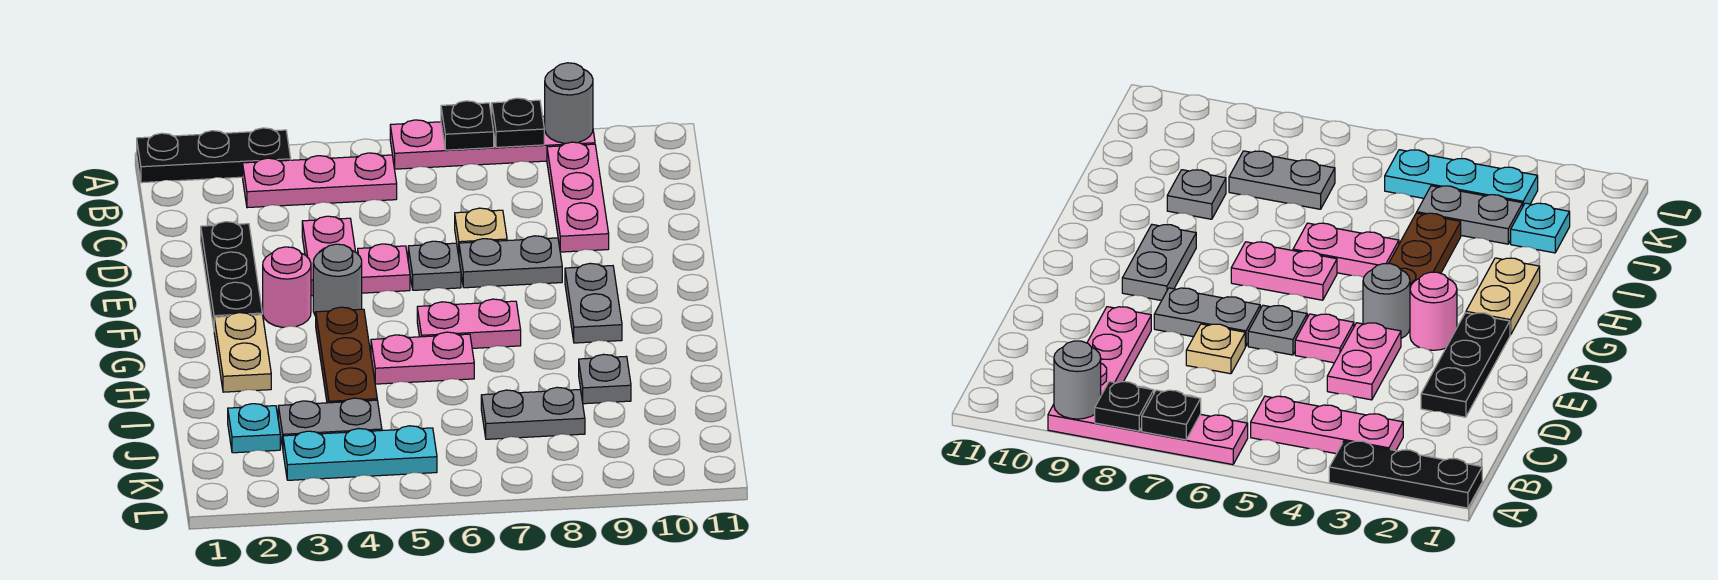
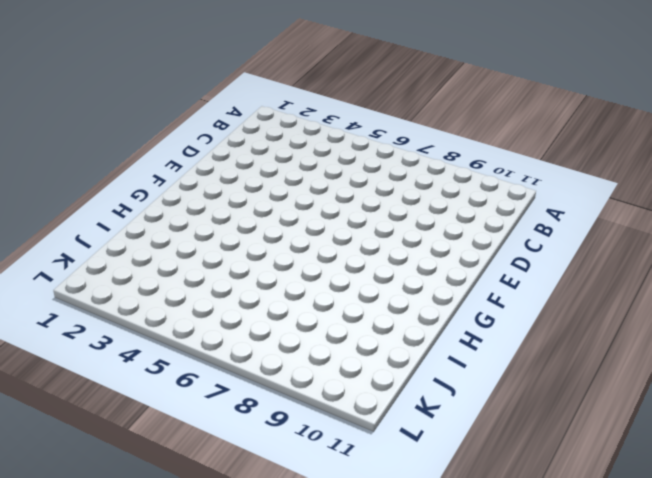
none -> black plate A1:A3 level 1
none -> pink plate A6:A9 level 1
none -> pink plate B3:B5 level 1

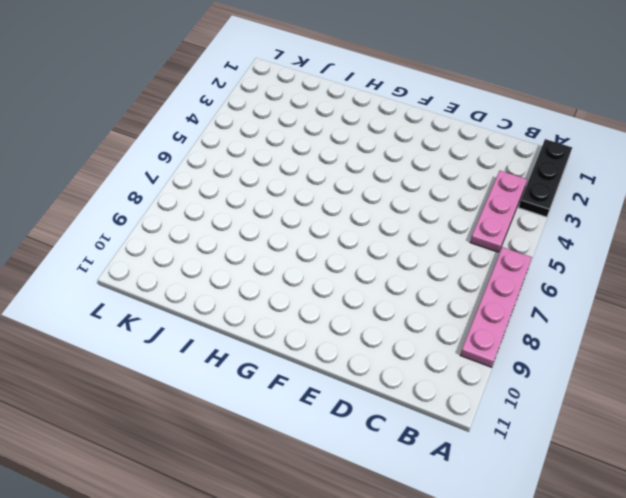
none -> pink plate B9:D9 level 1
none -> black plate D2:F2 level 1
none -> pink plate D4:E4 level 1

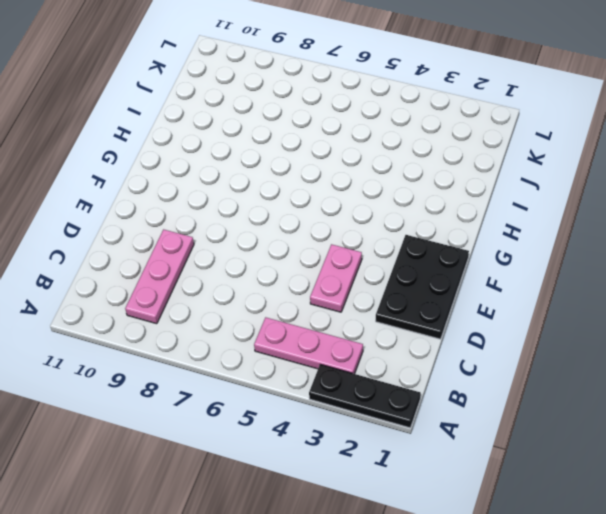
black plate D1:F2 level 1 -> black plate D2:F2 level 1
none -> pink plate A6:A9 level 1
none -> tan plate D7 level 1
none -> pink plate E5 level 1

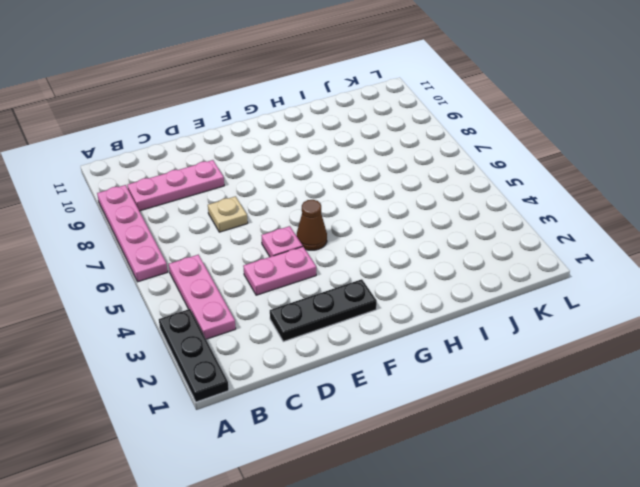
brown cone F5 level 1 -> none
none -> grey plate E6 level 1
none -> grey plate E7:E8 level 1
none -> pink round brick F3 level 1

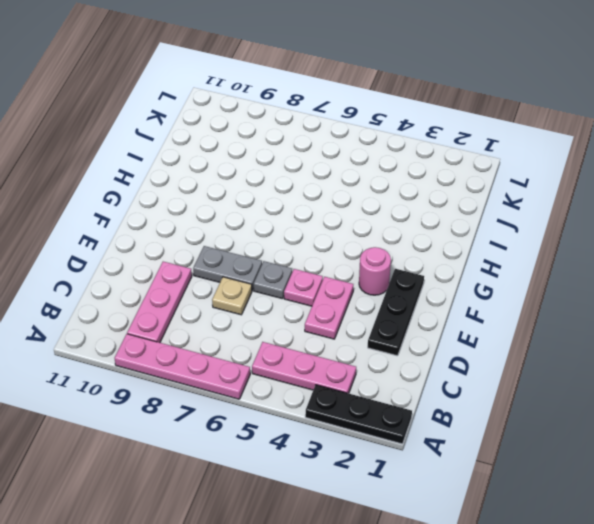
none -> grey round brick F4 level 1
none -> grey plate F9:G9 level 1
none -> tan plate G2:H2 level 1

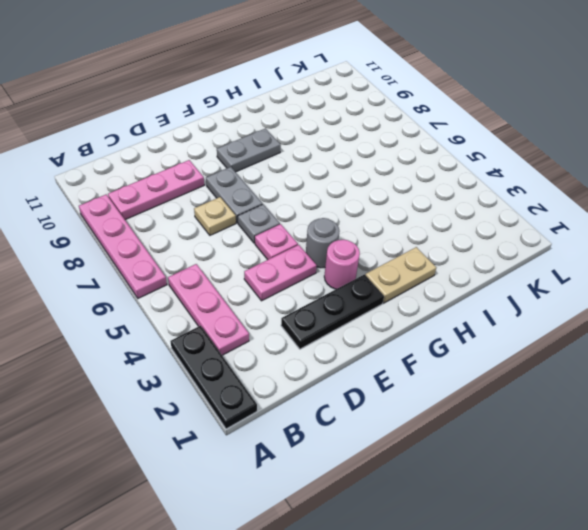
none -> brown plate G4:I4 level 1
none -> pink plate G6:G7 level 1
none -> pink plate H5:H6 level 1

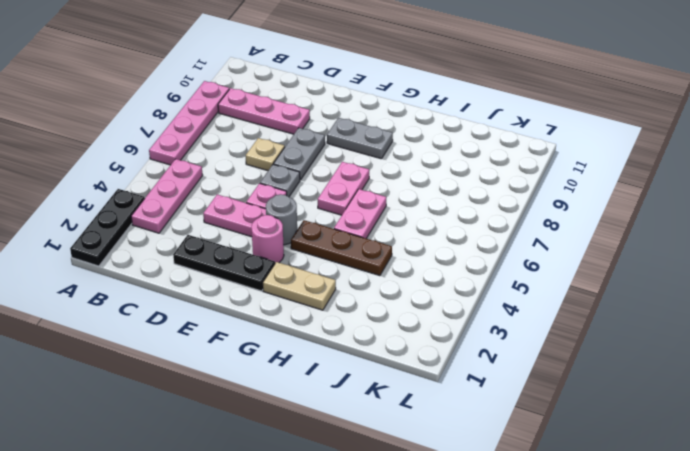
none -> grey plate I9 level 1
none -> cyan plate J2 level 1
none -> grey plate J3:J4 level 1

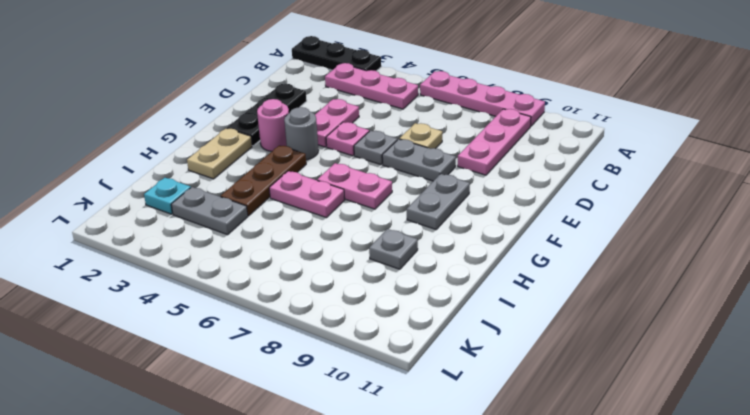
none -> grey plate J7:J8 level 1
none -> cyan plate K3:K5 level 1
none -> black plate A7 level 2

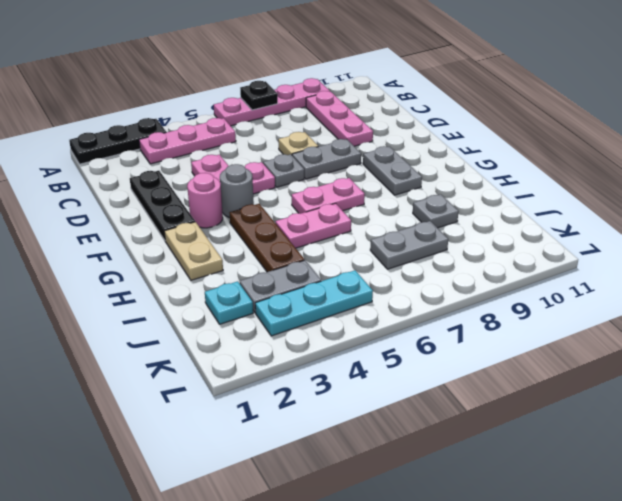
none -> black plate A8 level 2
none -> grey round brick A9 level 2

